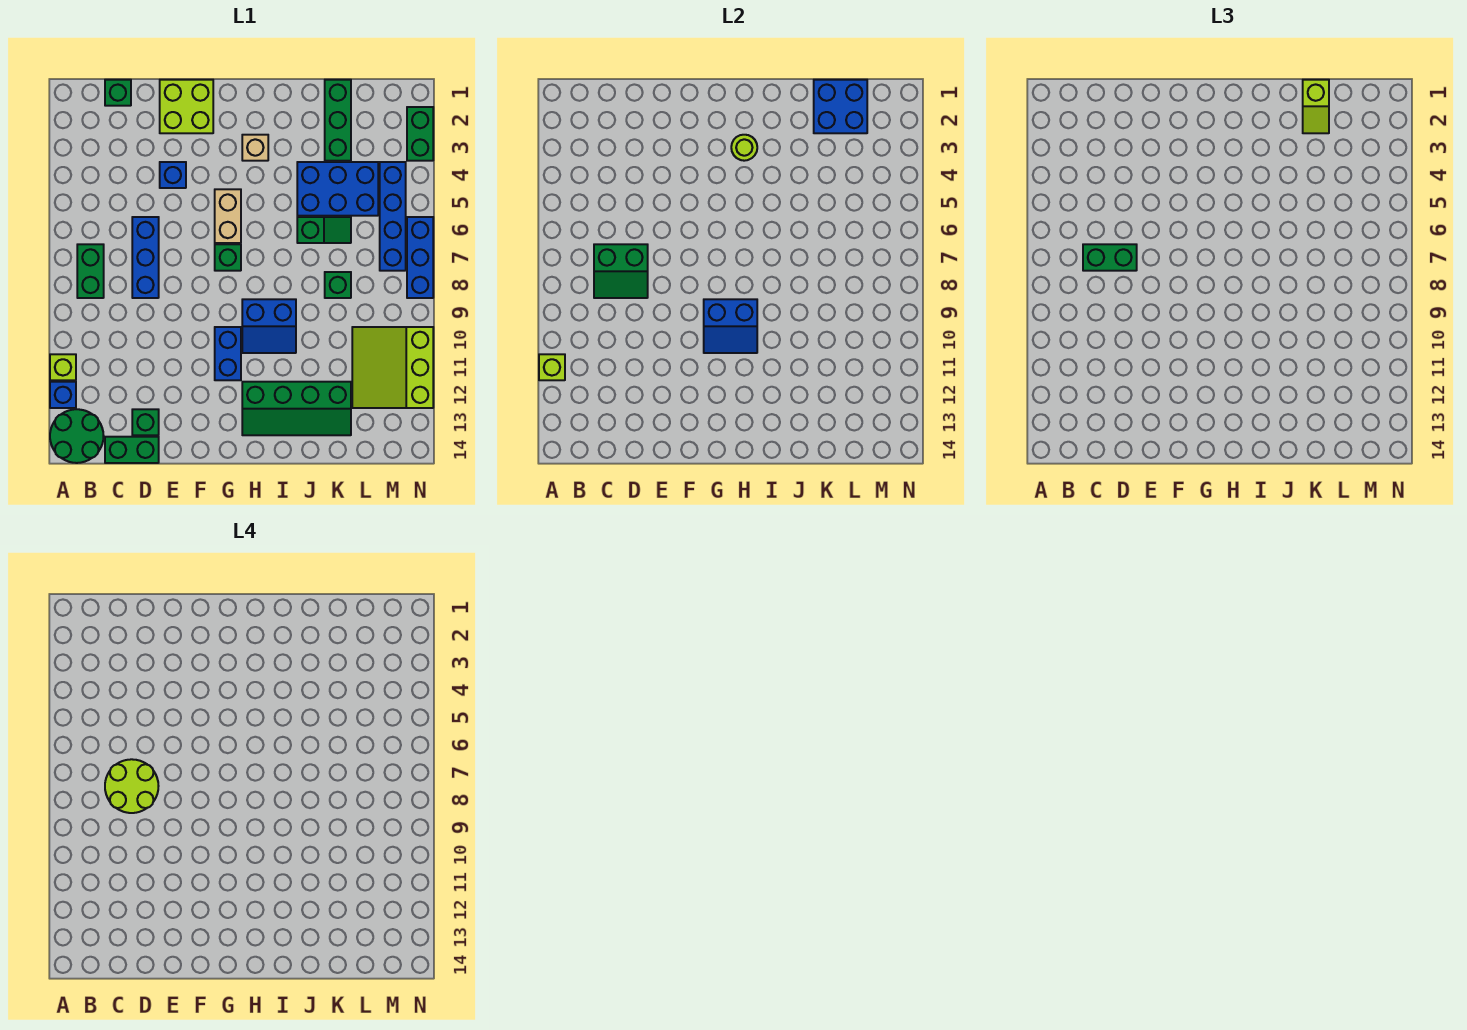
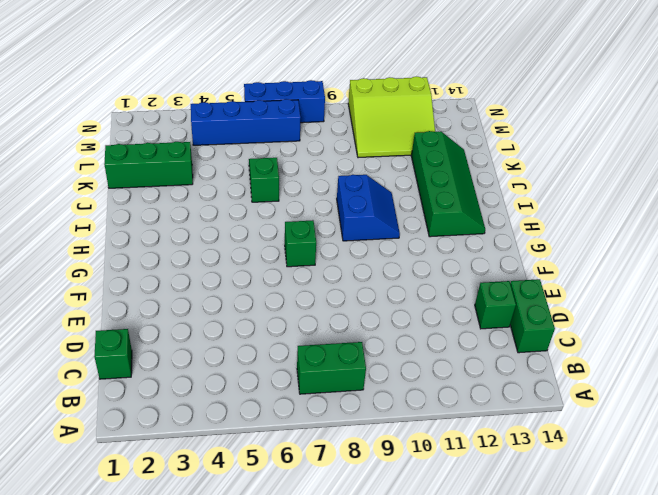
none -> lime brick A11 level 1
none -> blue brick A12 level 1
none -> green round brick A13:B14 level 1
none -> blue brick D6:D8 level 1

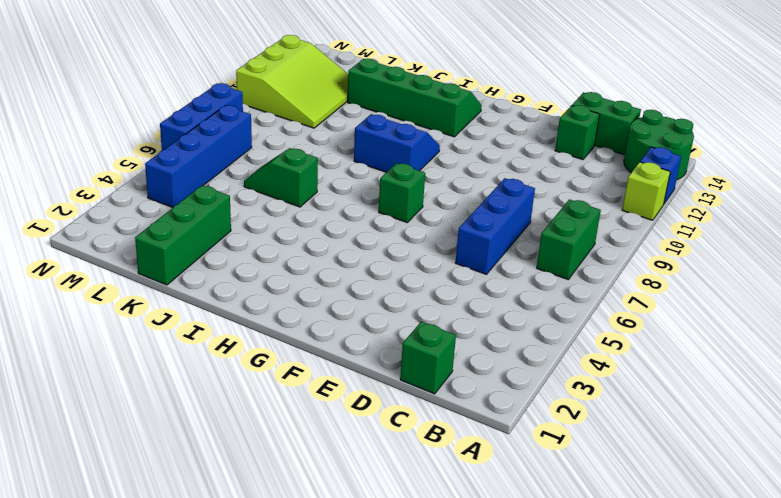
none -> lime brick E1:F2 level 1
none -> blue brick E4 level 1
none -> tan brick G5:G6 level 1
none -> blue brick G10:G11 level 1

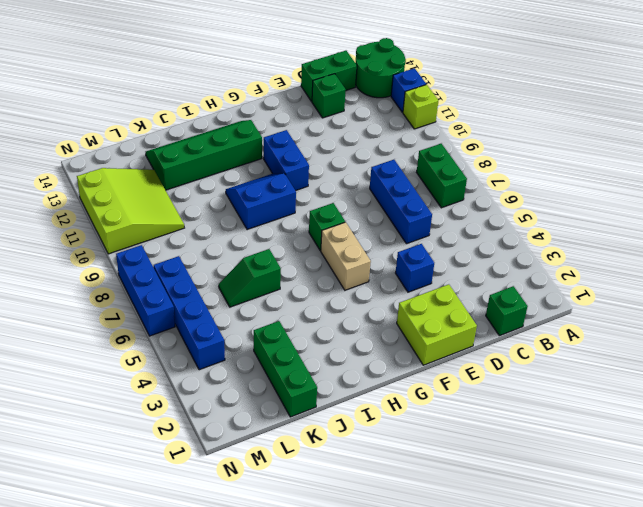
none -> tan brick H3 level 1
none -> blue brick J4:L5 level 1
none -> green brick K8 level 1
none -> green brick N2:N3 level 1

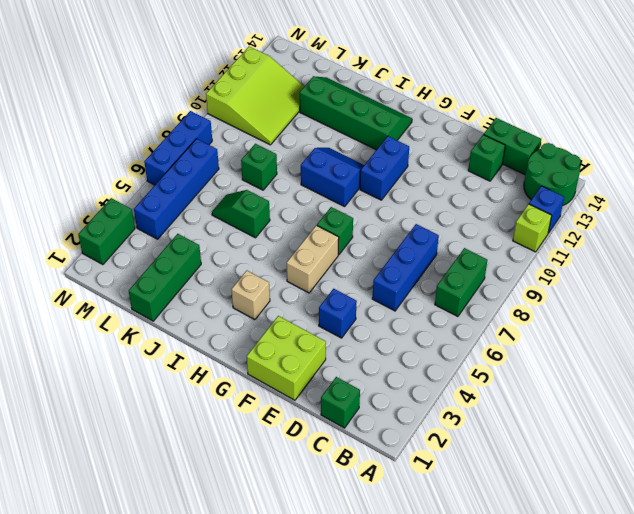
none -> blue brick J4:L5 level 1
none -> lime brick A11 level 2
none -> green slope C7:D8 level 2 top 7
none -> blue slope G9:H10 level 2 top 9

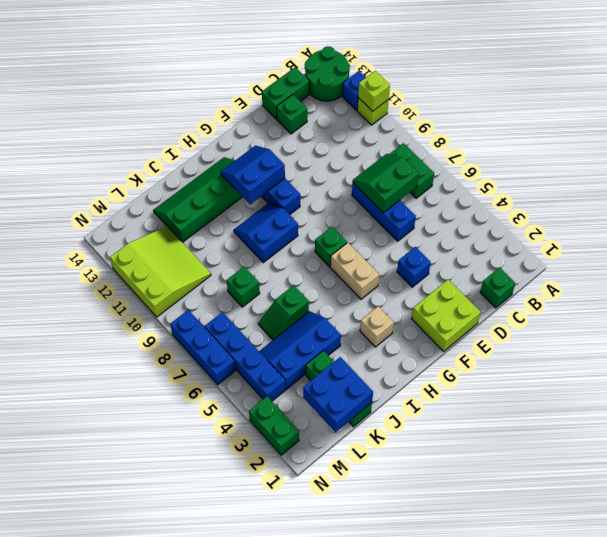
blue slope G11:H12 level 2 top 11 -> blue slope G9:H10 level 2 top 9
blue slope J4:L5 level 1 top 4 -> blue brick J4:L5 level 1
none -> lime round brick H3 level 2
none -> green brick C7:D7 level 3
none -> lime slope K1:K2 level 3 top 1
none -> lime round brick C7:D8 level 4

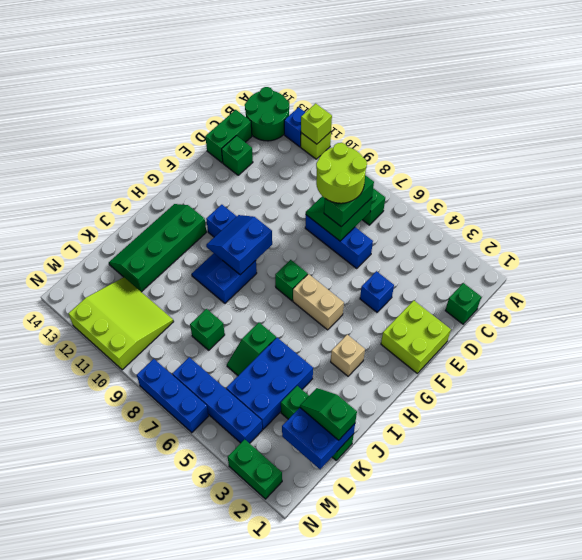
green slope K1:K2 level 3 top 1 -> lime slope K1:K2 level 3 top 1
none -> lime round brick H3 level 2

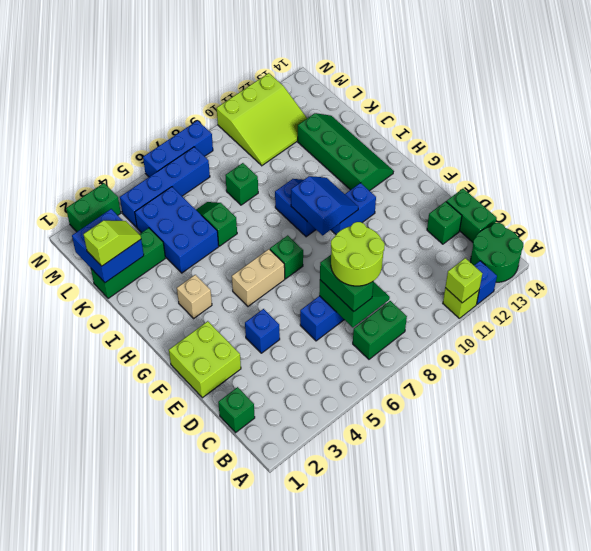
none -> lime round brick H3 level 2

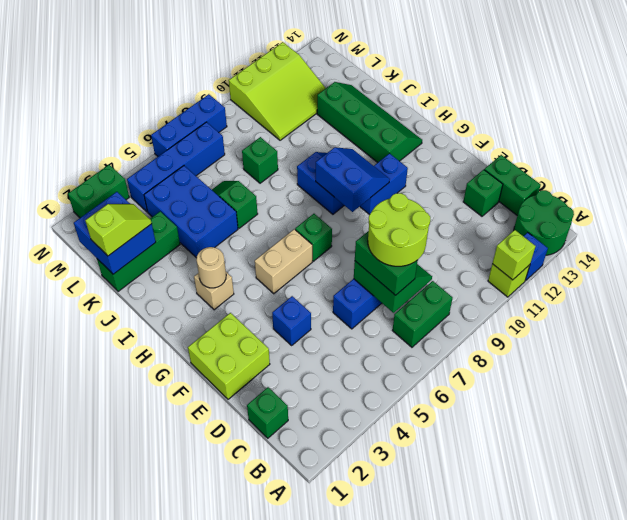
tan round brick H3 level 2 -> lime round brick H3 level 2

